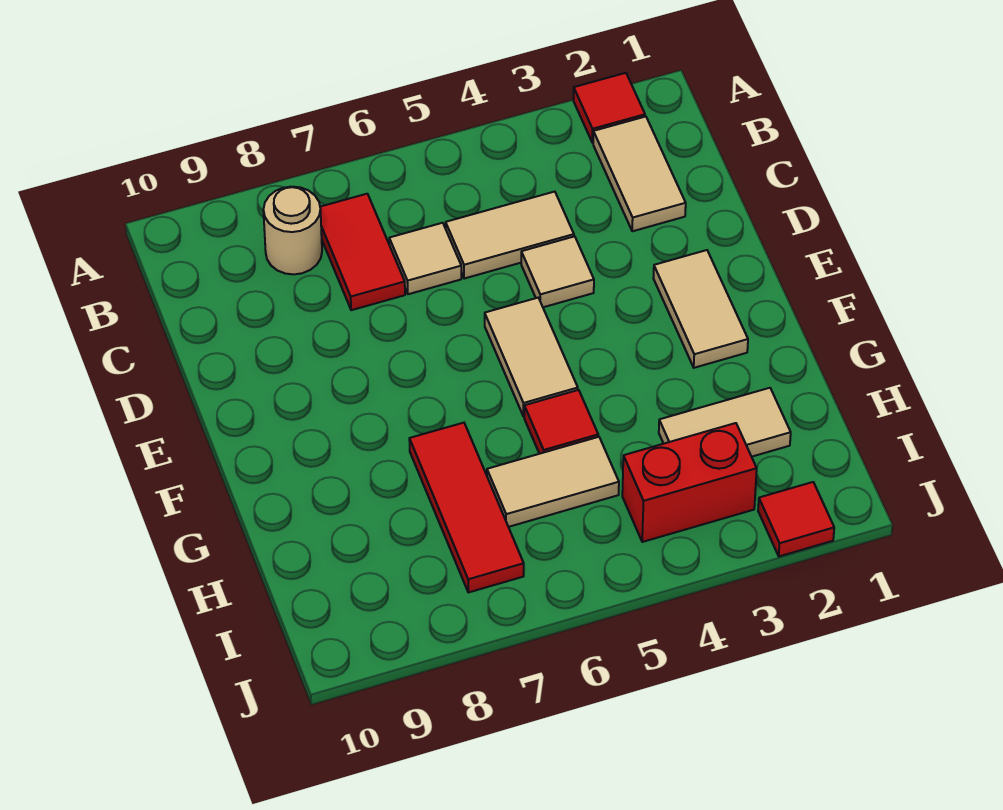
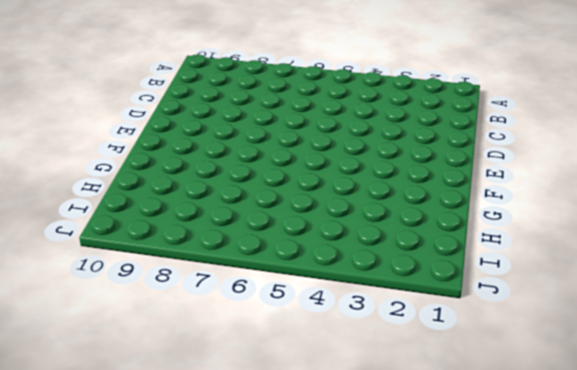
none -> red tile A2 level 1
none -> tan tile B2:C2 level 1
none -> red tile B7:C7 level 1

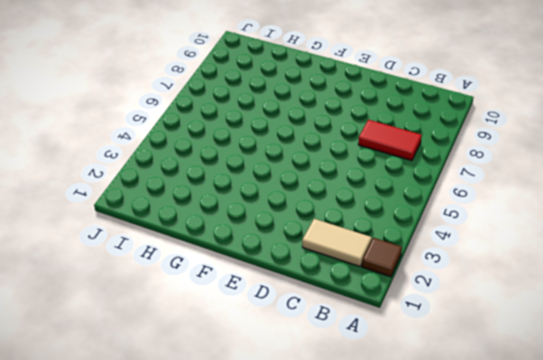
brown tile A2 level 1 -> red tile A2 level 1
none -> tan round brick B8 level 1
none -> tan tile C4:C5 level 1
none -> tan tile C6 level 1

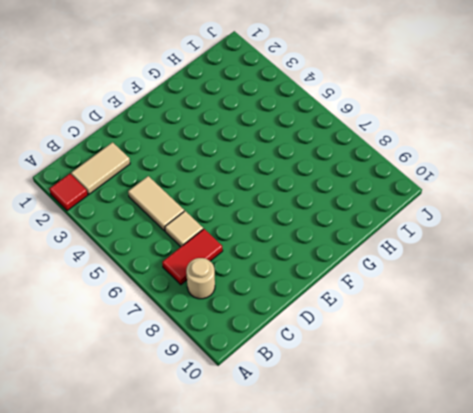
none -> tan tile D4 level 1
none -> tan tile E2:F2 level 1
none -> tan tile E5:F5 level 1

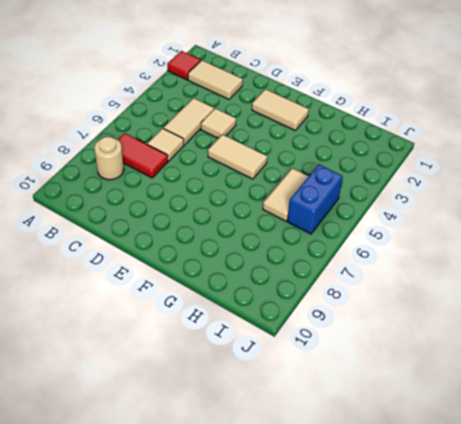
blue brick I5:I6 level 1 -> none
none -> red tile G5 level 1
none -> red tile G7:I7 level 1
none -> tan tile H2:H3 level 1

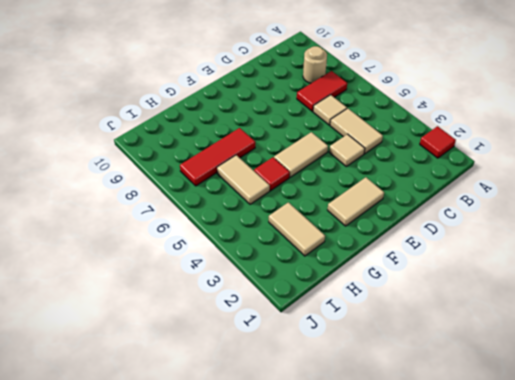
none -> tan tile B2:C2 level 1
none -> red brick I3:I4 level 1
none -> red tile J2 level 1

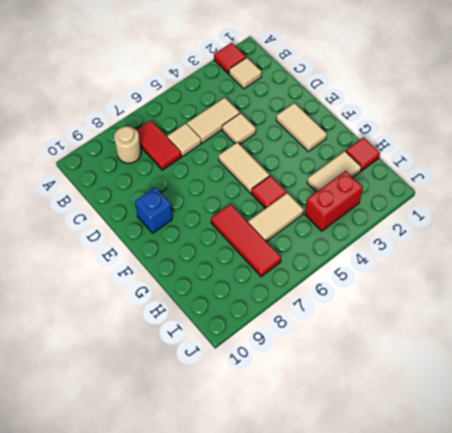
tan tile B2 level 1 -> tan tile B2:C2 level 1
blue brick E9 level 1 -> none
red tile H1 level 1 -> red tile J2 level 1

